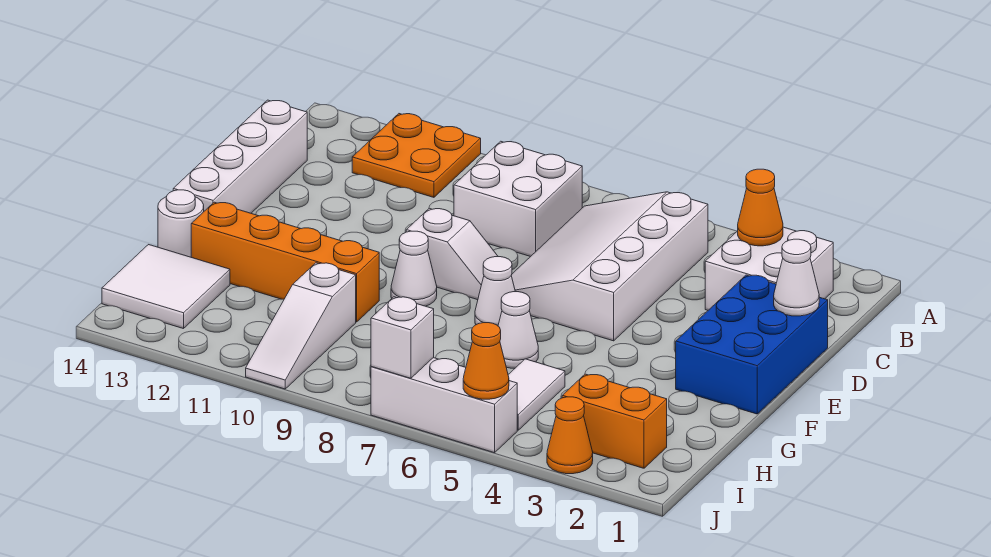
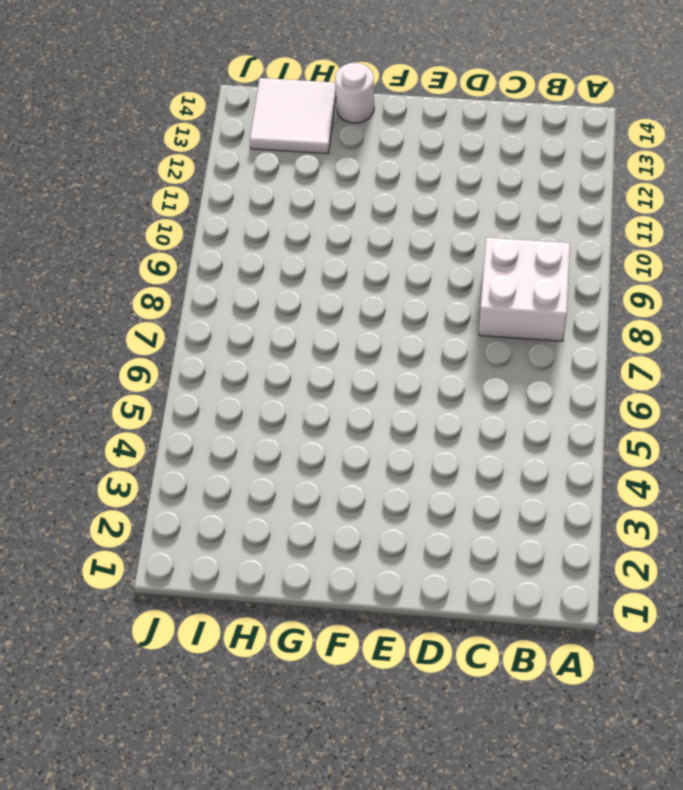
none -> orange plate A11:B12 level 1
none -> white brick B2:C3 level 1
none -> white slope B5:E7 level 1 top 5

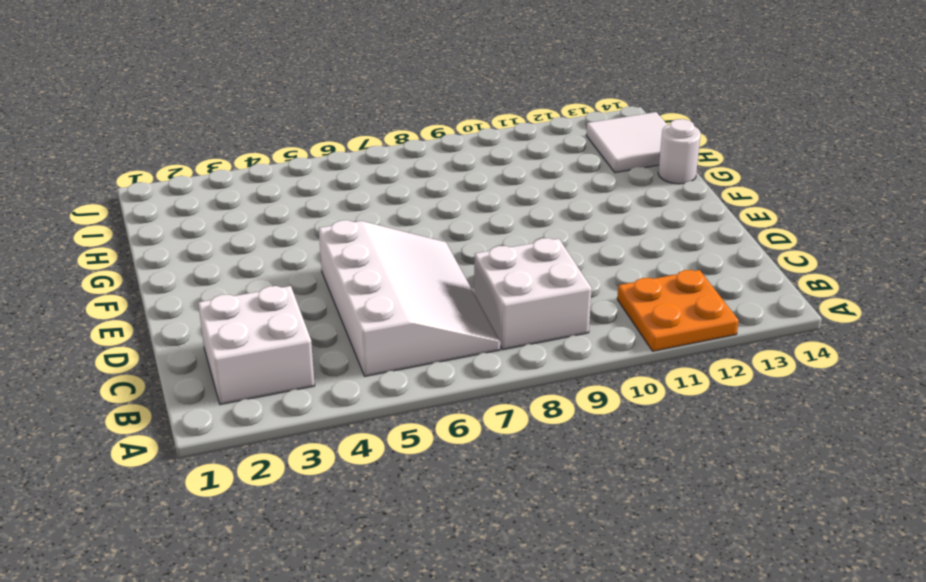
none -> white brick C14:F14 level 1
none -> blue brick D1:F2 level 1
none -> white slope E8:E9 level 1 top 9

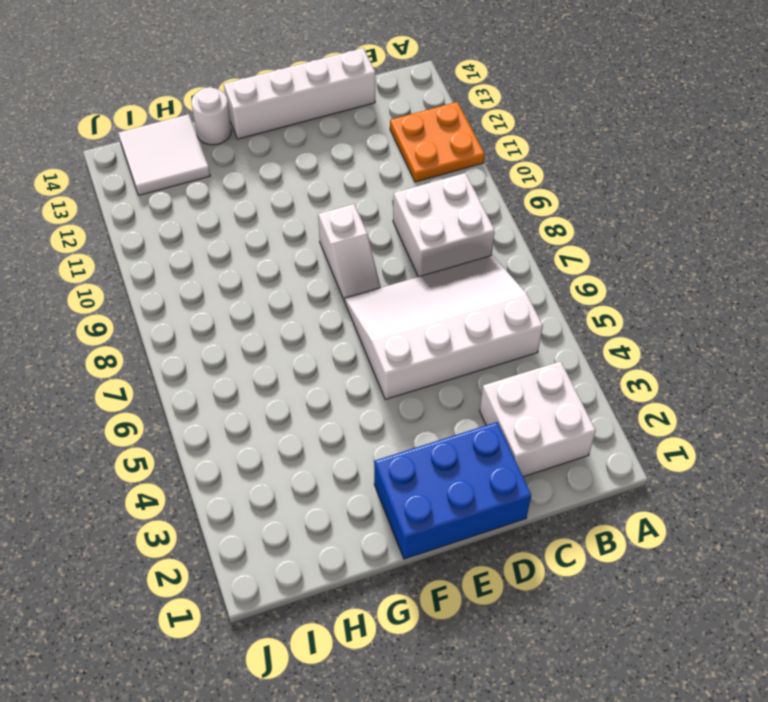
none -> white cone F7 level 1
none -> white cone F9 level 1
none -> white cone G6 level 1

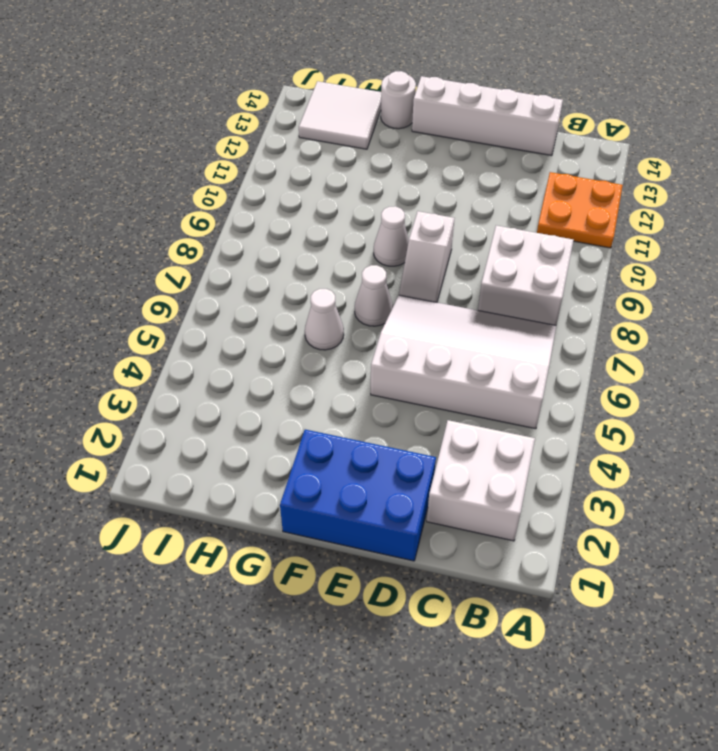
none -> orange brick G10:G13 level 1
none -> white tile H5:I5 level 1
none -> white slope H10:J10 level 1 top H

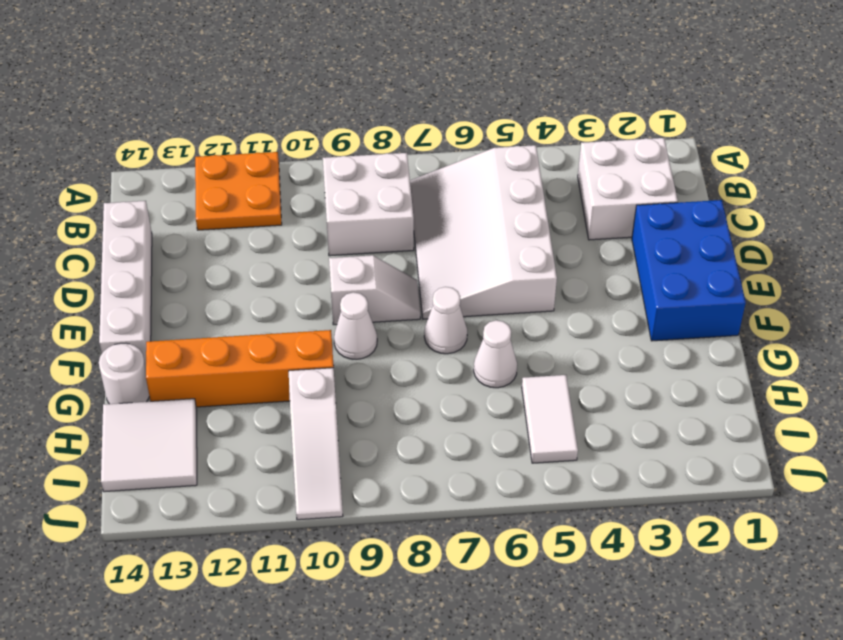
none -> orange brick I2:I3 level 1
none -> orange cone J3 level 1
none -> white brick J5:J7 level 1

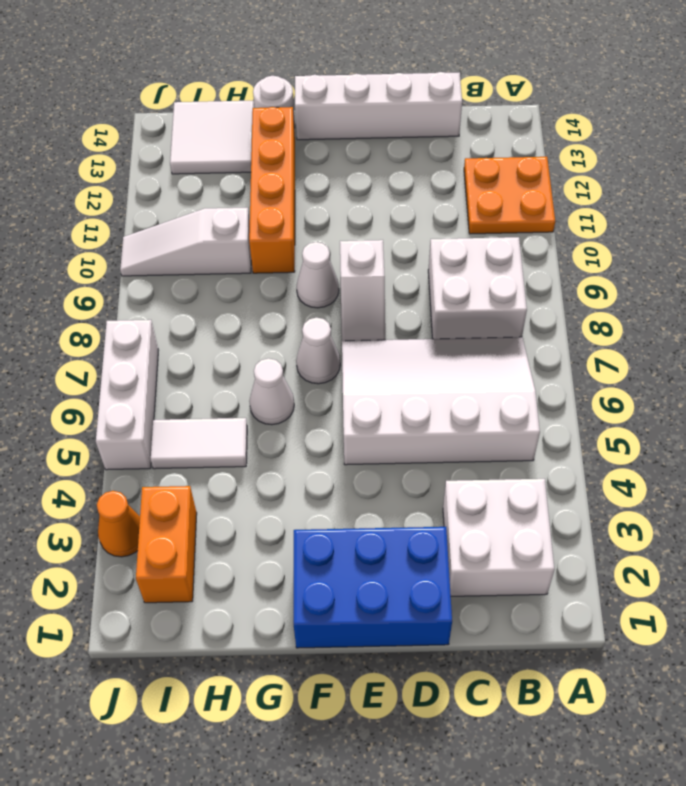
none -> orange cone B3 level 2
none -> white cone D1 level 2
none -> orange cone J5 level 2

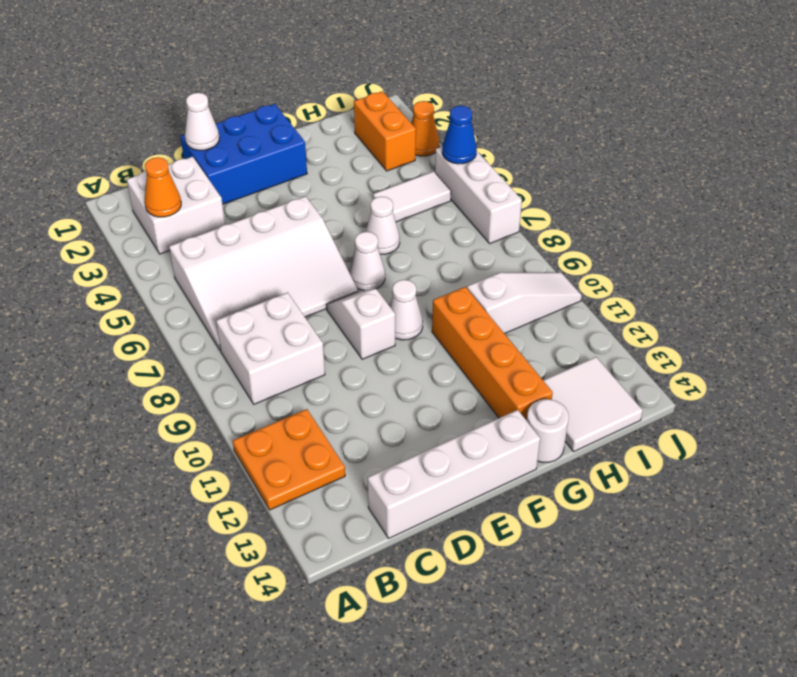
blue cone J5 level 2 -> orange cone J5 level 2
none -> white brick J7 level 2

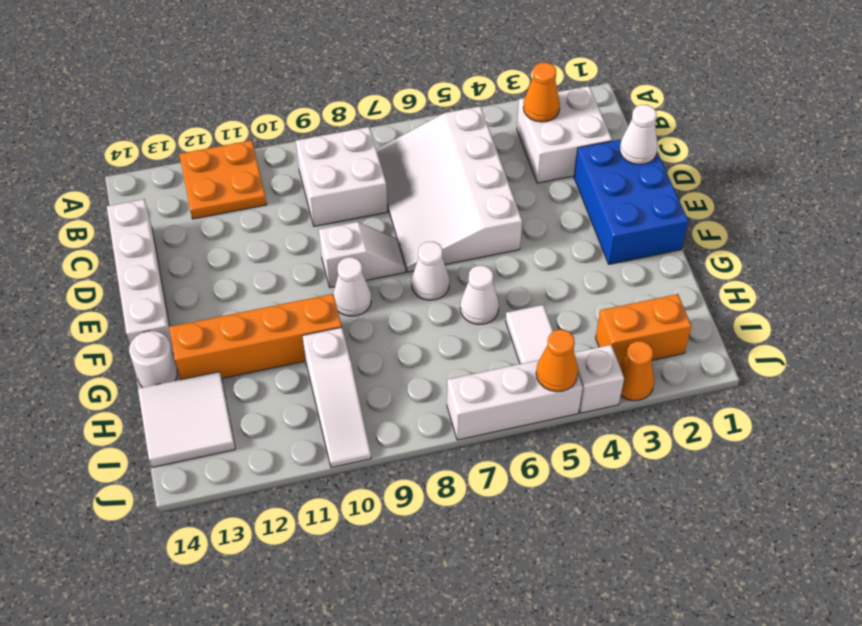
white brick J4 level 1 -> white brick J7 level 2

